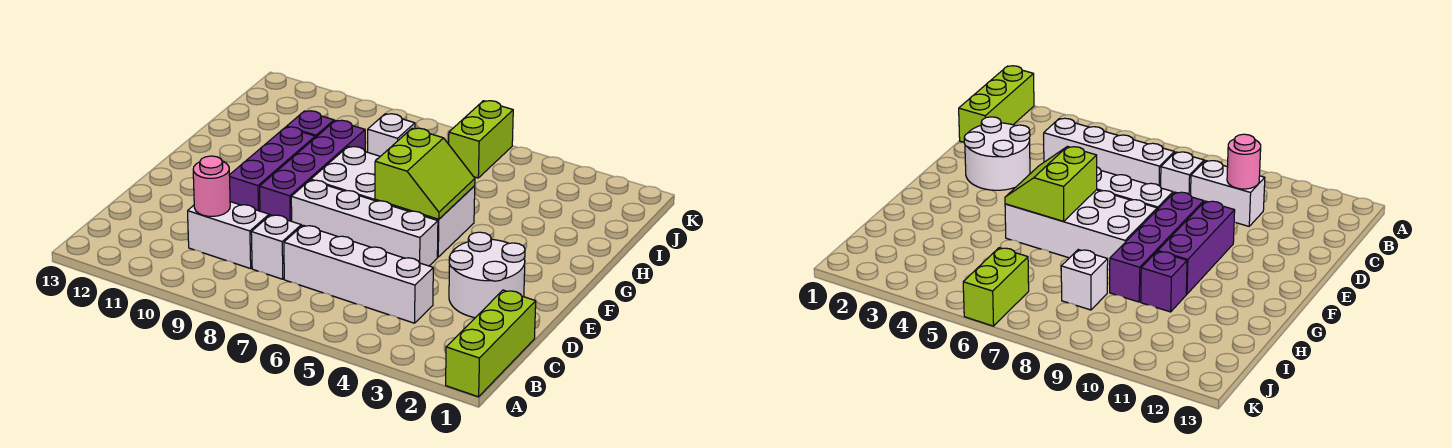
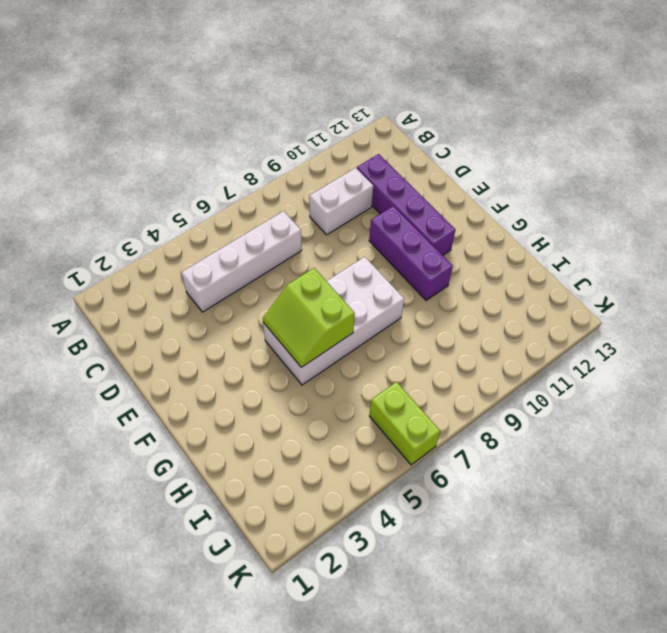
purple brick C11:F11 level 1 -> purple brick E9:H9 level 1
none -> lime brick A1:C1 level 1
none -> white brick C8 level 1
none -> white round brick D2:E3 level 1

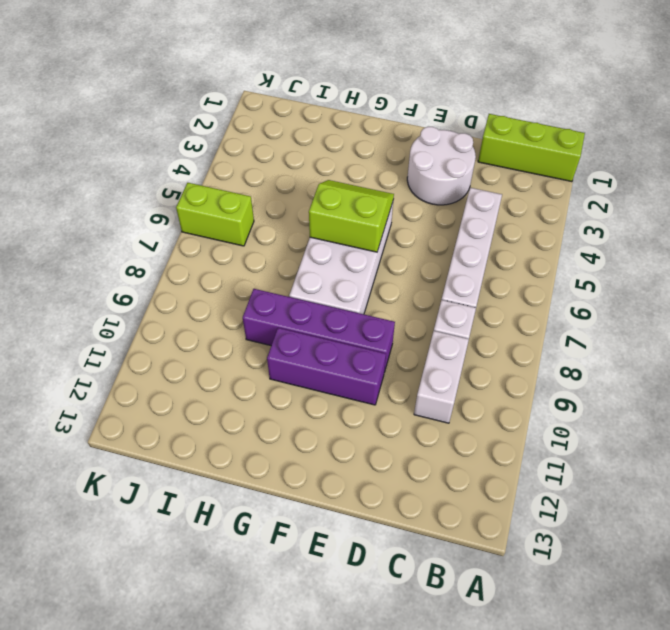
none -> white brick E5:E8 level 1
none -> purple brick H10 level 1
none -> white brick I8 level 1

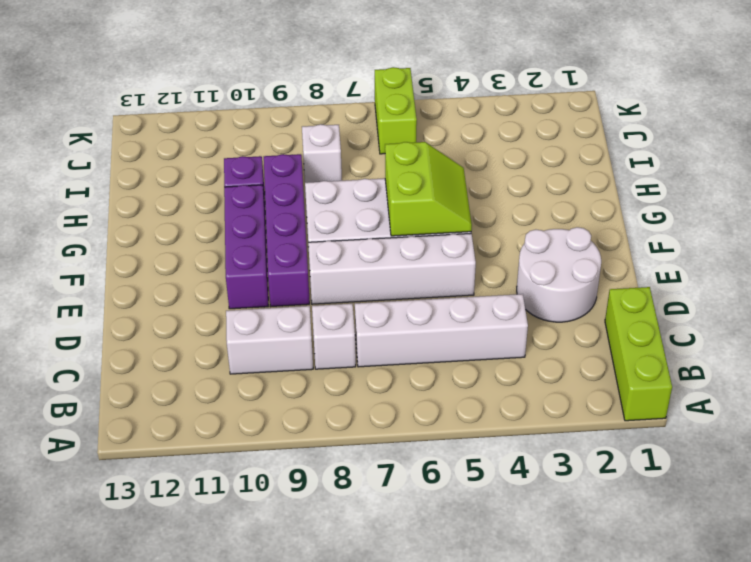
none -> pink round brick C10 level 2

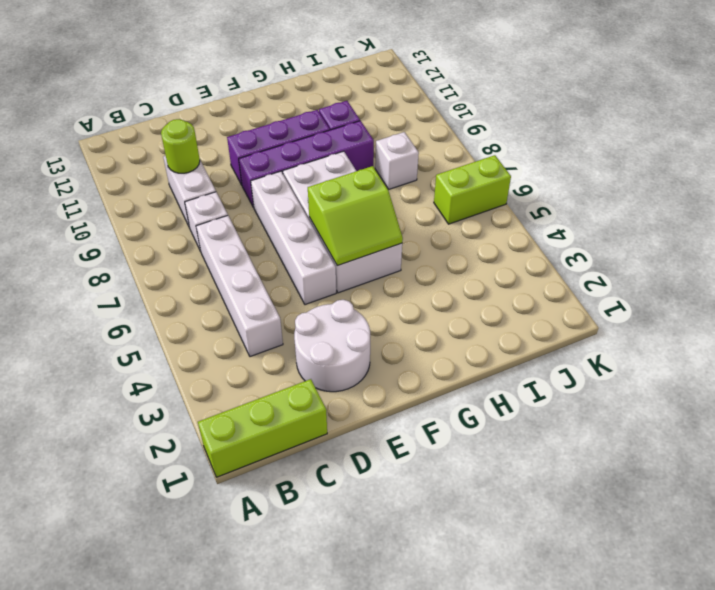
lime round brick C10 level 2 -> pink round brick C10 level 2

